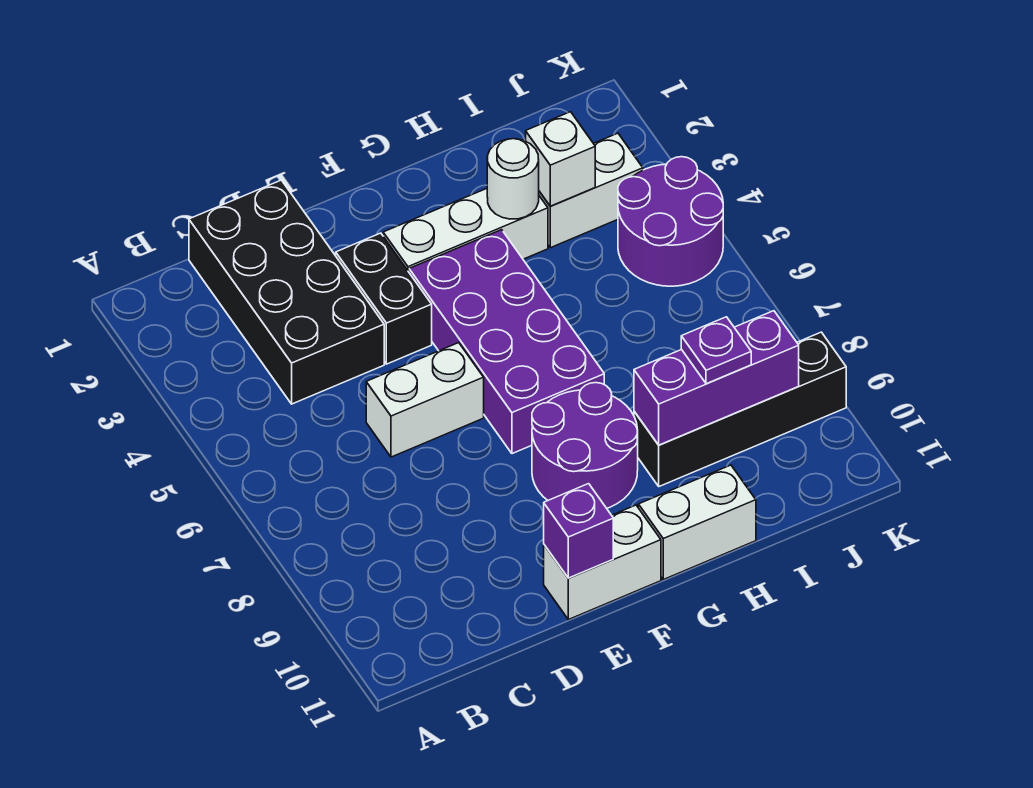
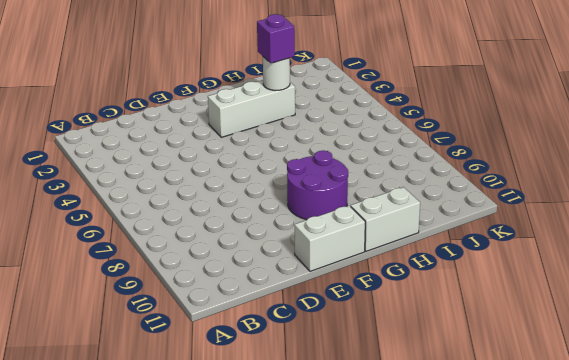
purple brick H3 level 3 -> purple brick E11 level 2
none -> black brick C1:D4 level 1
none -> white brick D6:E6 level 1
none -> black brick E3:E4 level 1

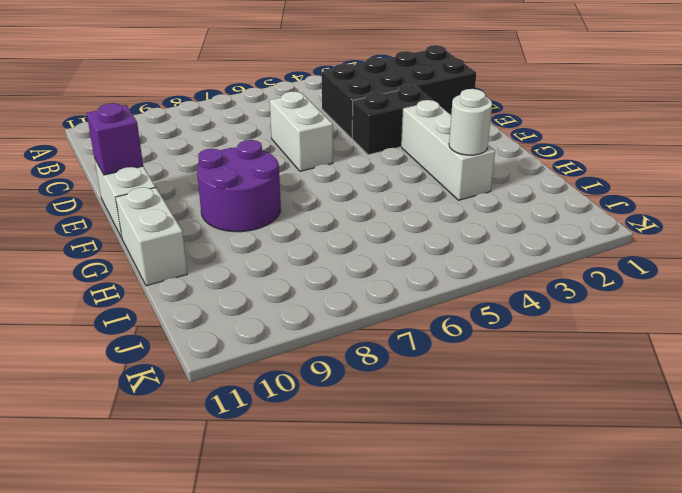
none -> purple brick F4:G7 level 1
none -> black brick H9:K9 level 1
none -> white brick I3:J3 level 1

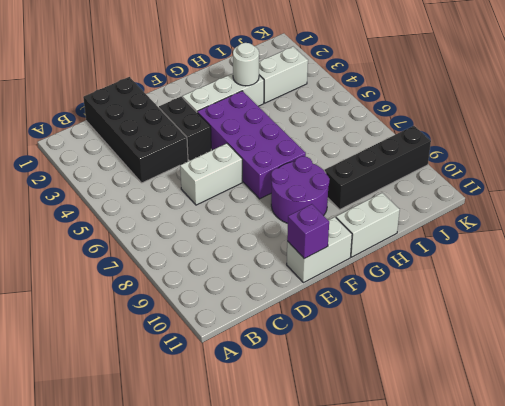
none -> purple round brick J4:K5 level 1
none -> purple brick H9:J9 level 2
none -> white brick I3 level 2

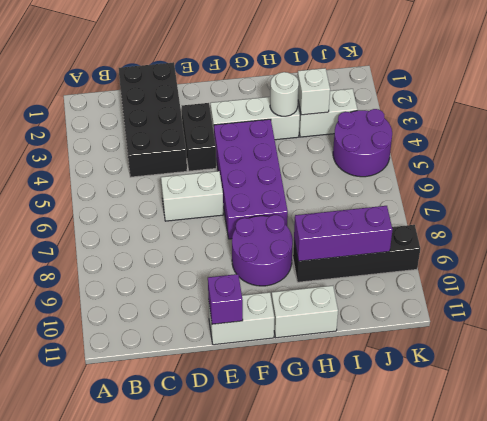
none -> purple plate I9 level 3

